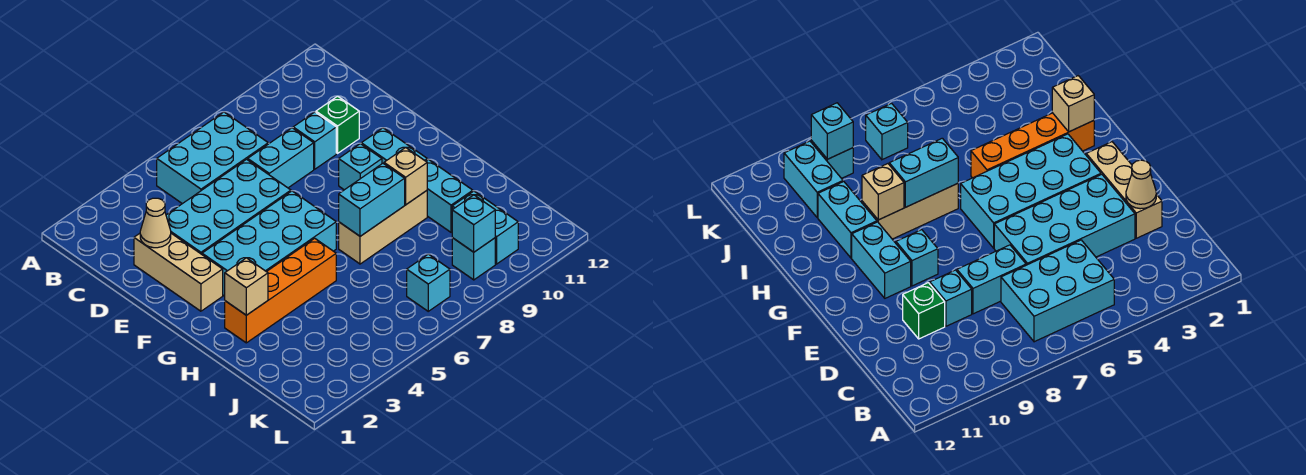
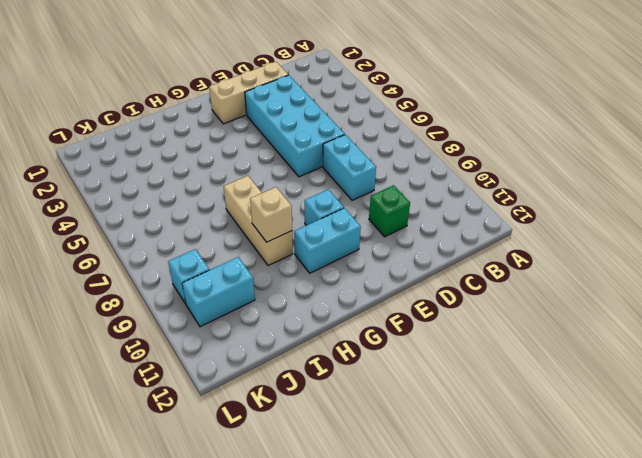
none -> cyan brick B5:C7 level 1
none -> cyan brick D9 level 1
none -> cyan brick F3:G6 level 1

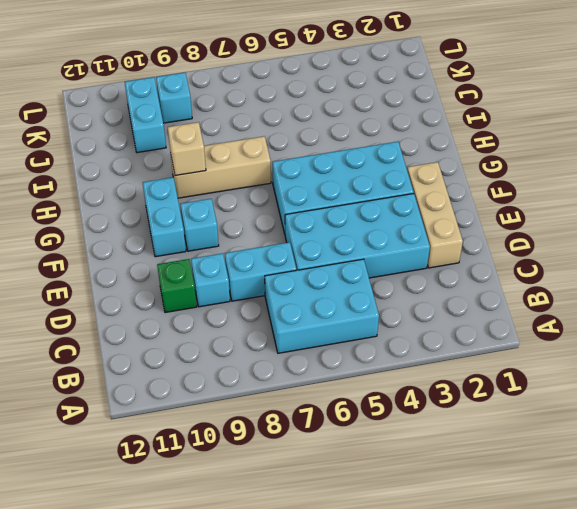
none -> orange brick H2:H5 level 1
none -> cyan brick H10:I10 level 1
none -> cyan brick K7 level 1

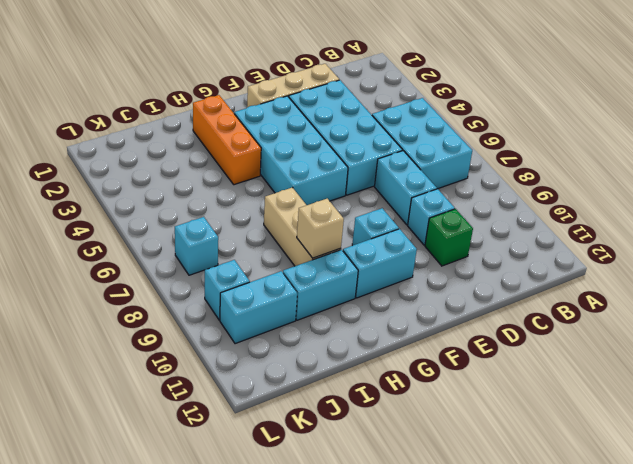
orange brick H2:H4 level 1 -> orange brick H2:H5 level 1
none -> tan cone D2 level 2
none -> tan brick H2 level 2
none -> cyan brick H7:H8 level 2

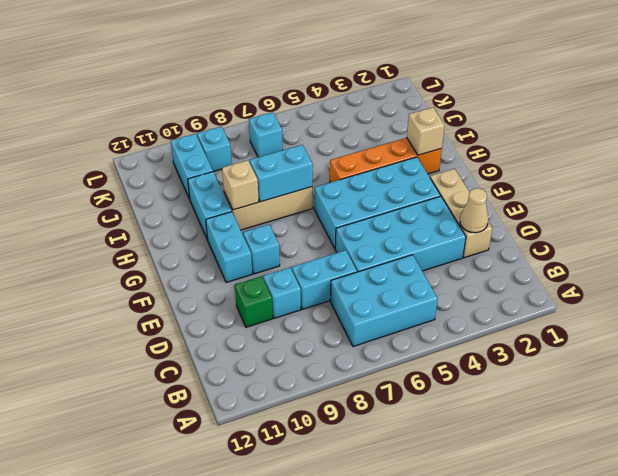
none -> cyan brick K9 level 2

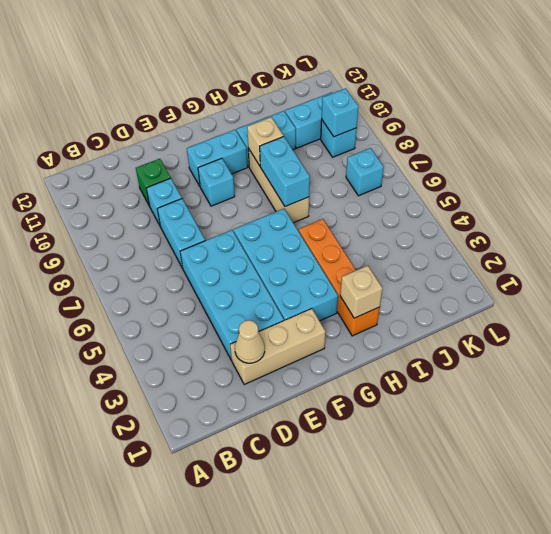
none -> cyan brick B5:C7 level 1

